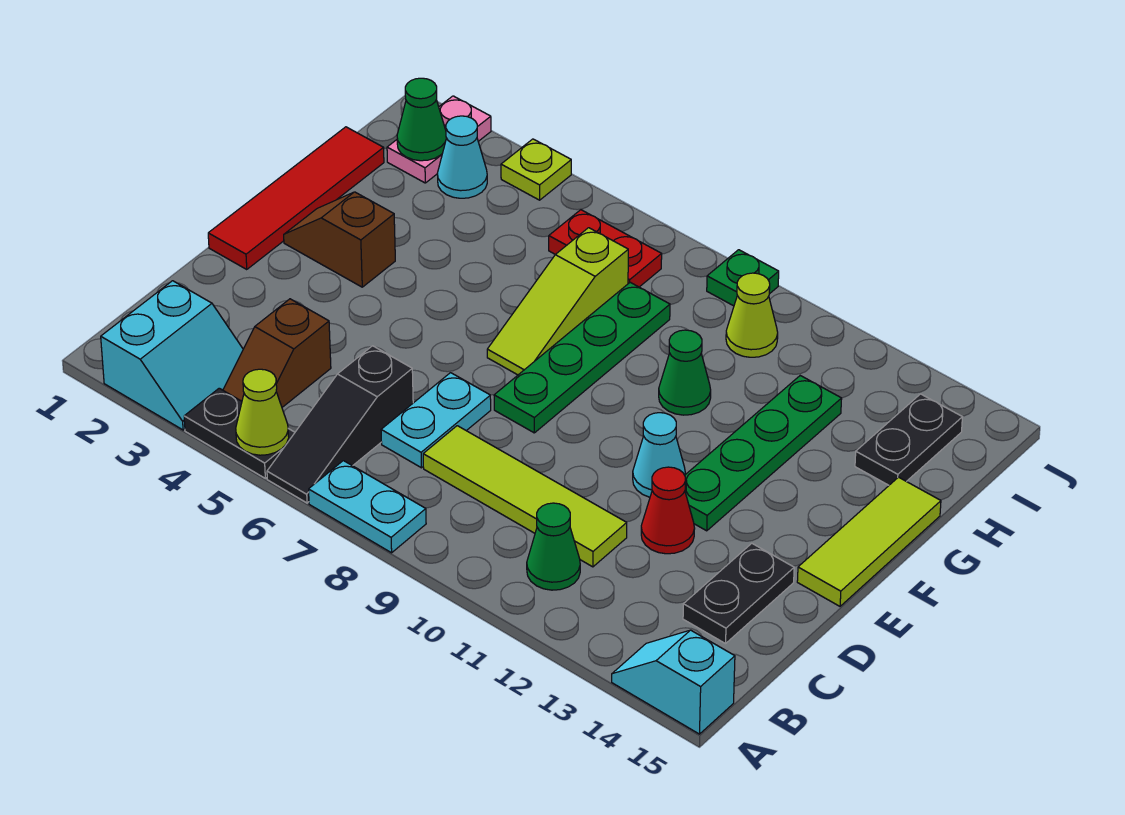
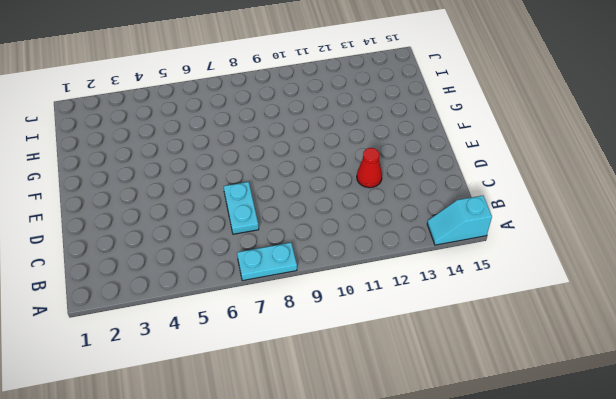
none -> cyan slope A2:B3 level 1 top 2
none -> black plate A4:A5 level 1
none -> black slope A6:C6 level 1 top C

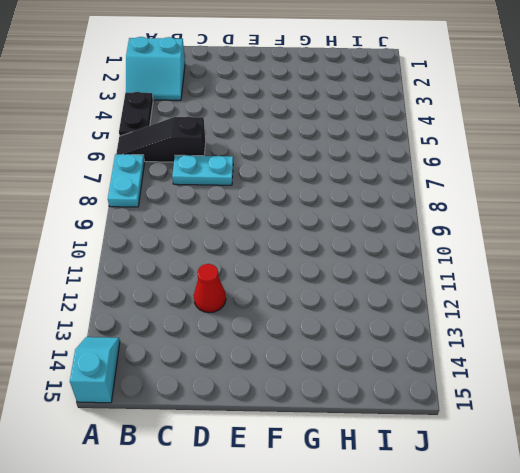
none -> brown slope B4:C4 level 1 top C
none -> green cone B11 level 1
none -> lime tile C8:C11 level 1

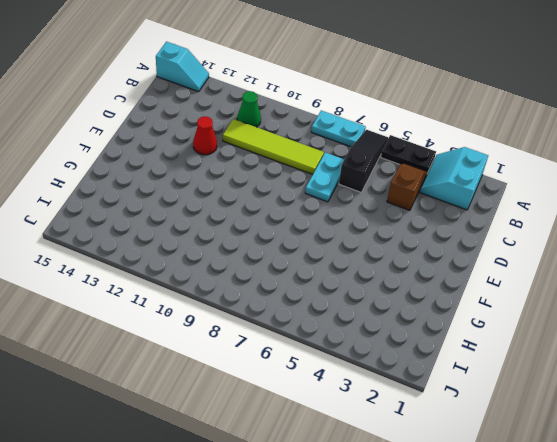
none -> black plate C14:D14 level 1
none -> red tile E1:H1 level 1
none -> green plate E8:H8 level 1

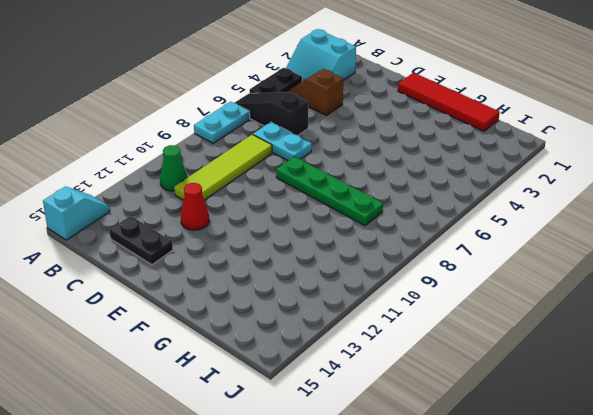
none -> cyan cone E11 level 1
none -> green plate E12:H12 level 1
none -> lime tile E15:G15 level 1

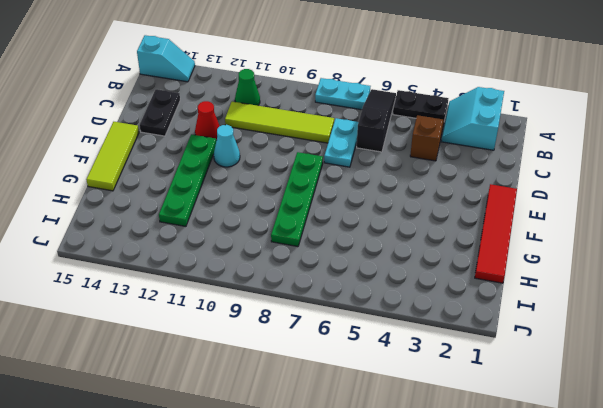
none -> brown slope F2:F3 level 1 top 3
none -> lime slope F7:H7 level 1 top H
none -> green cone G10 level 1

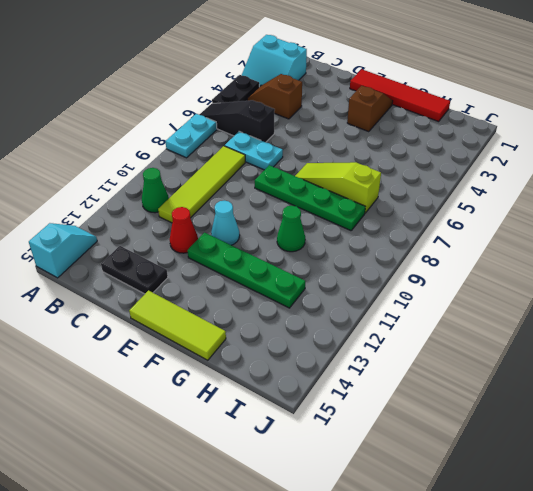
none -> black plate H14:I14 level 1
none -> pink plate I2:J2 level 1
none -> cyan cone I3 level 1

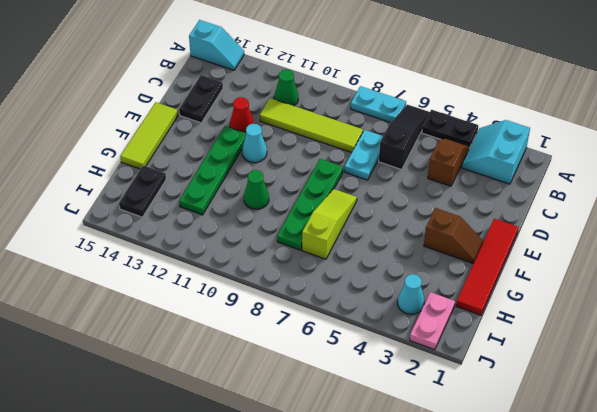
none -> red plate I6:I7 level 1
none -> lime cone I10 level 1
none -> lime plate J4 level 1

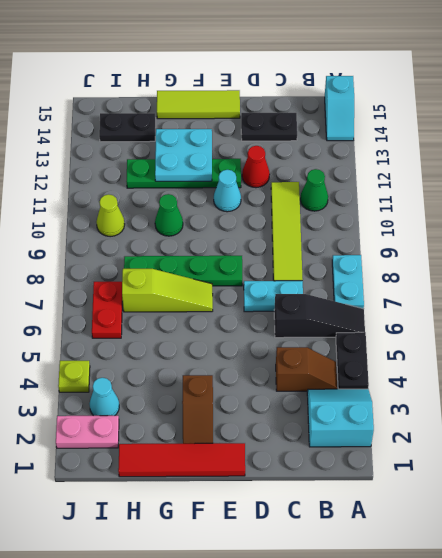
cyan plate F12:G13 level 2 -> none
none -> green plate J9 level 1
none -> lime cone A5 level 2
none -> green cone I2 level 2

